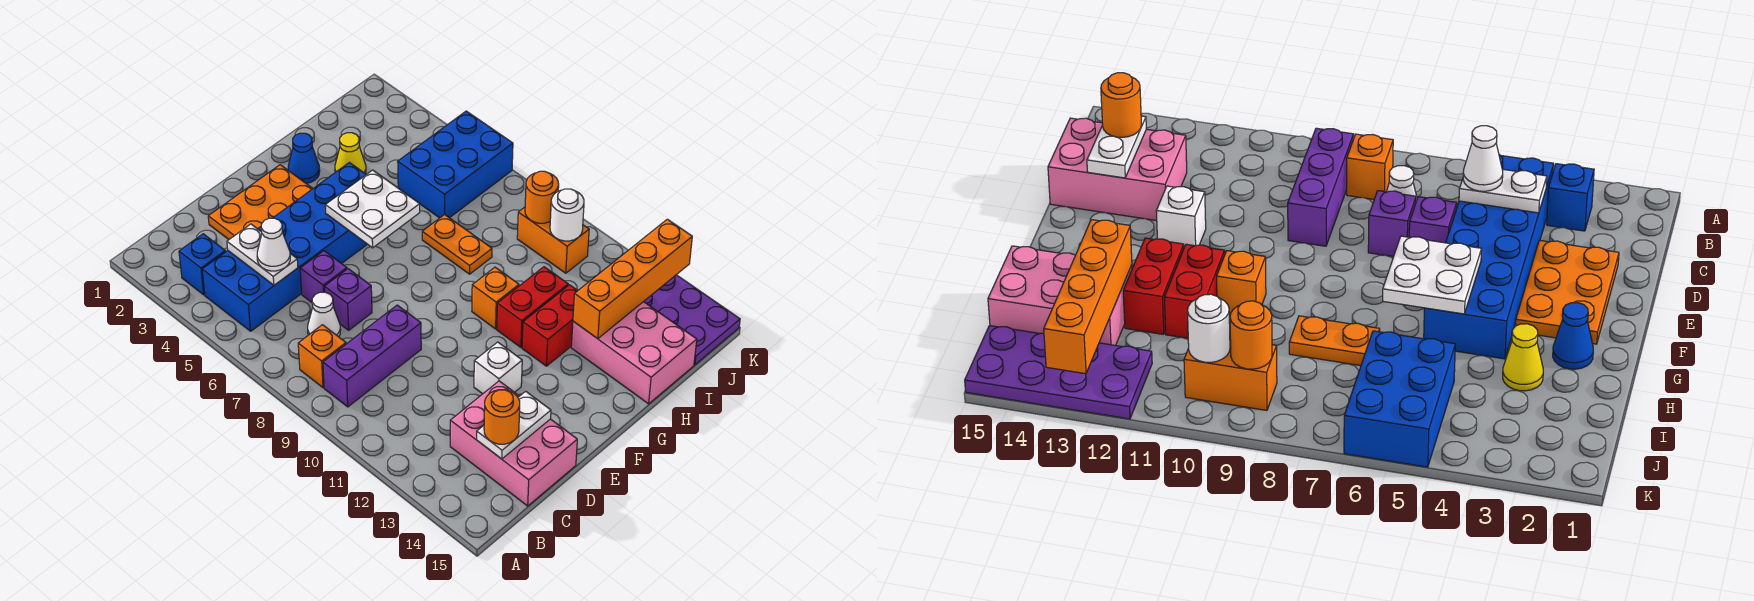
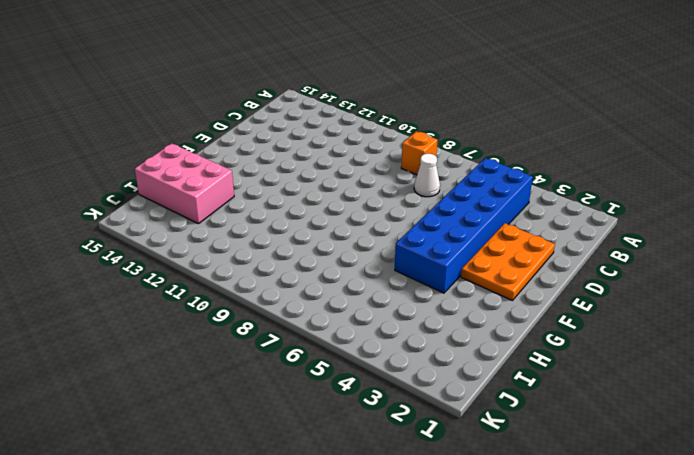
none -> blue brick B3 level 1
none -> purple brick B9:D9 level 1
none -> pink brick C13:D15 level 1

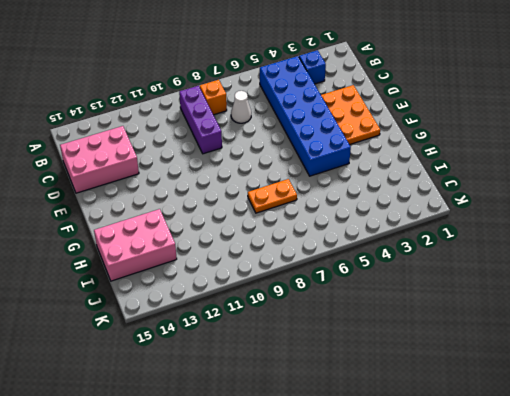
none -> purple brick D6 level 1
none -> purple brick D7 level 1
none -> white brick E12 level 1

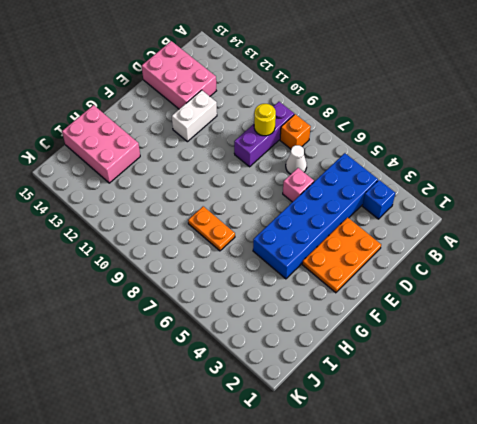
yellow round brick C9 level 2 -> none
pink brick D6 level 1 -> purple brick D6 level 1
white brick D12:E12 level 1 -> white brick E12 level 1
none -> purple brick D7 level 1
none -> blue cone G2 level 1
none -> orange brick G10 level 1

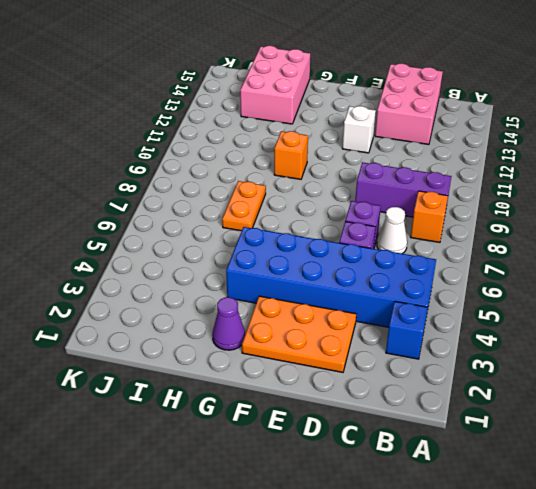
purple cone G2 level 1 -> blue cone G2 level 1
none -> red brick G11:H11 level 1
none -> red brick G12:H12 level 1
none -> yellow cone H3 level 1

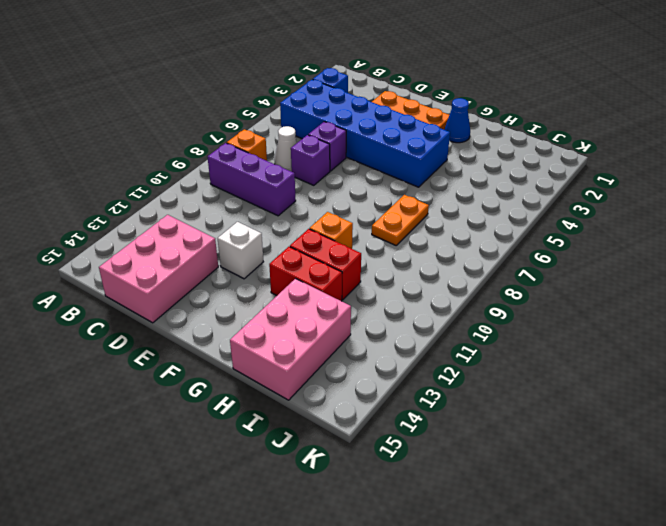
none -> yellow cone H3 level 1
none -> blue brick I5:K6 level 1
none -> orange brick J9:J10 level 1

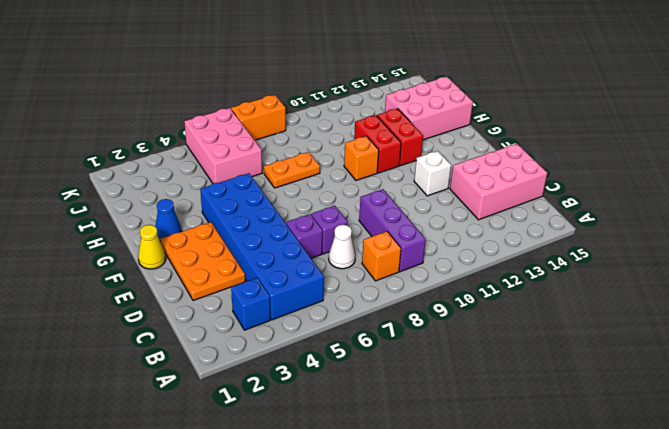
yellow cone F1 level 1 -> yellow cone H3 level 1
pink brick I5:K6 level 1 -> blue brick I5:K6 level 1
orange brick K7:K8 level 1 -> orange brick J9:J10 level 1
none -> purple plate J12:K15 level 1
none -> white plate C4:C5 level 2
none -> white plate C14:D14 level 2

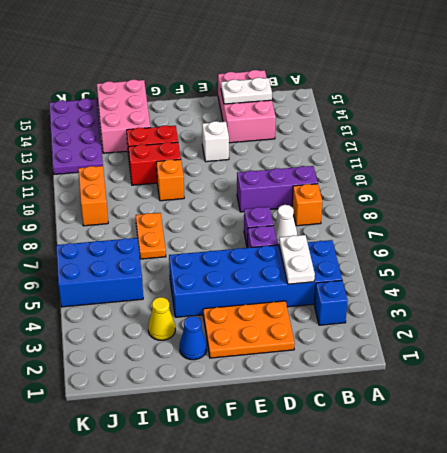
none -> white plate F5:G6 level 2
none -> orange brick H13:K13 level 2
none -> orange round brick J9 level 2

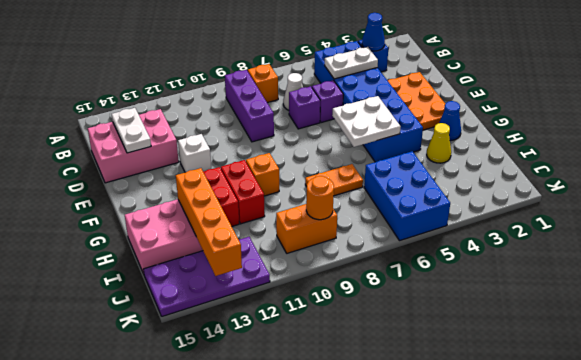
blue cone B3 level 2 -> none
none -> white round brick J10 level 2
none -> white cone C5 level 3
none -> orange round brick C14 level 3

